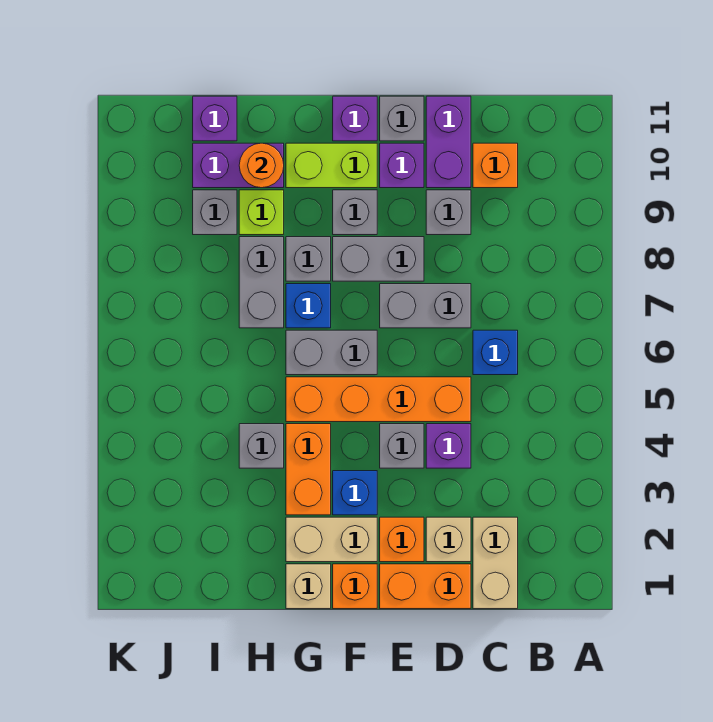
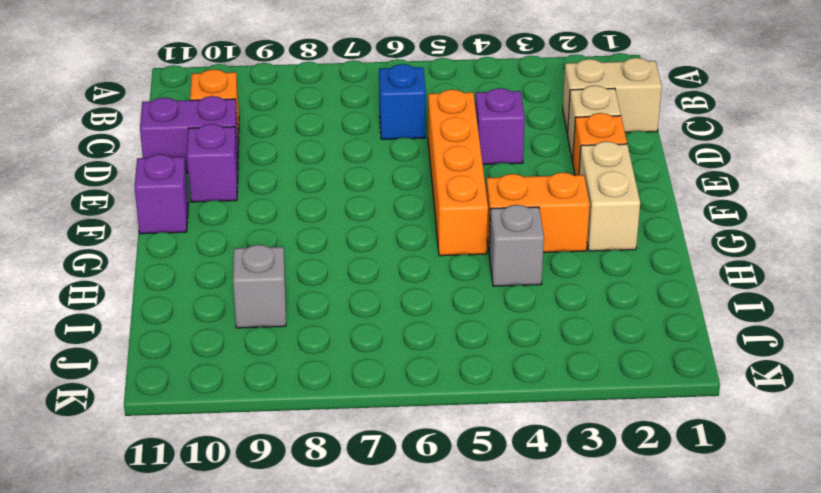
none -> orange brick D1:E1 level 1
none -> grey brick D7:E7 level 1
none -> grey brick D9 level 1
none -> grey brick E4 level 1

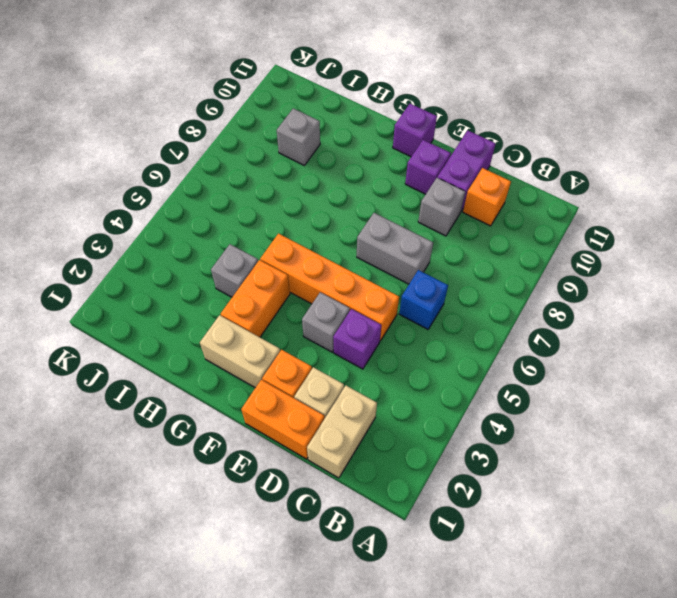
none -> grey brick E8:F8 level 1
none -> grey brick E11 level 1
none -> orange brick F1 level 1
none -> blue brick F3 level 1

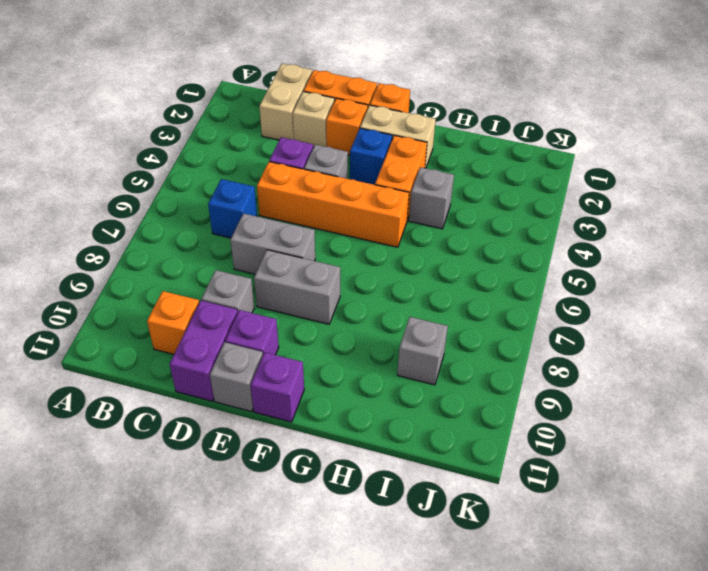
none -> grey brick F6:G6 level 1
none -> grey brick F9 level 1
none -> lime brick F10:G10 level 1
none -> tan brick G1 level 1

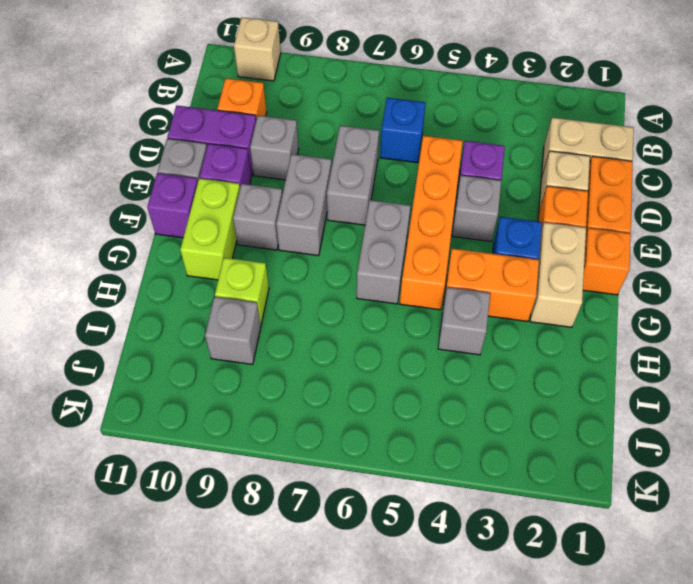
tan brick A10 level 1 -> tan brick G1 level 1
none -> blue brick G7 level 1
none -> grey brick G8 level 1
none -> grey brick H7:H8 level 1
none -> purple brick H10:I10 level 1

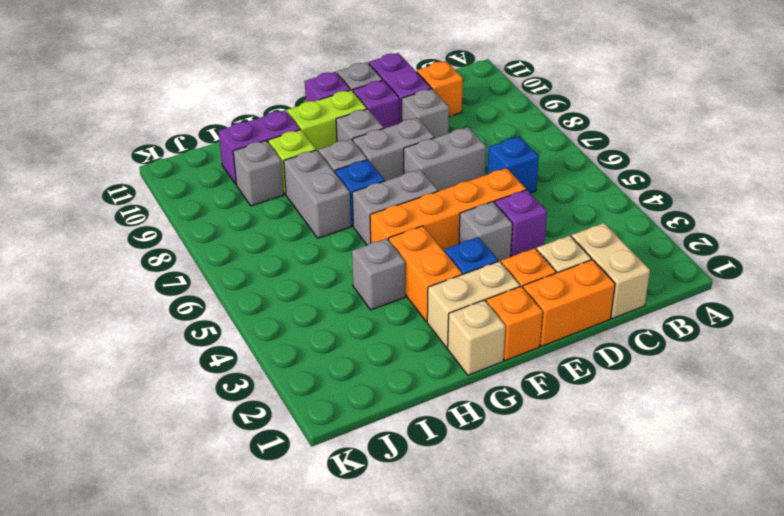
none -> purple brick I11 level 1
none -> orange round brick H10 level 2

